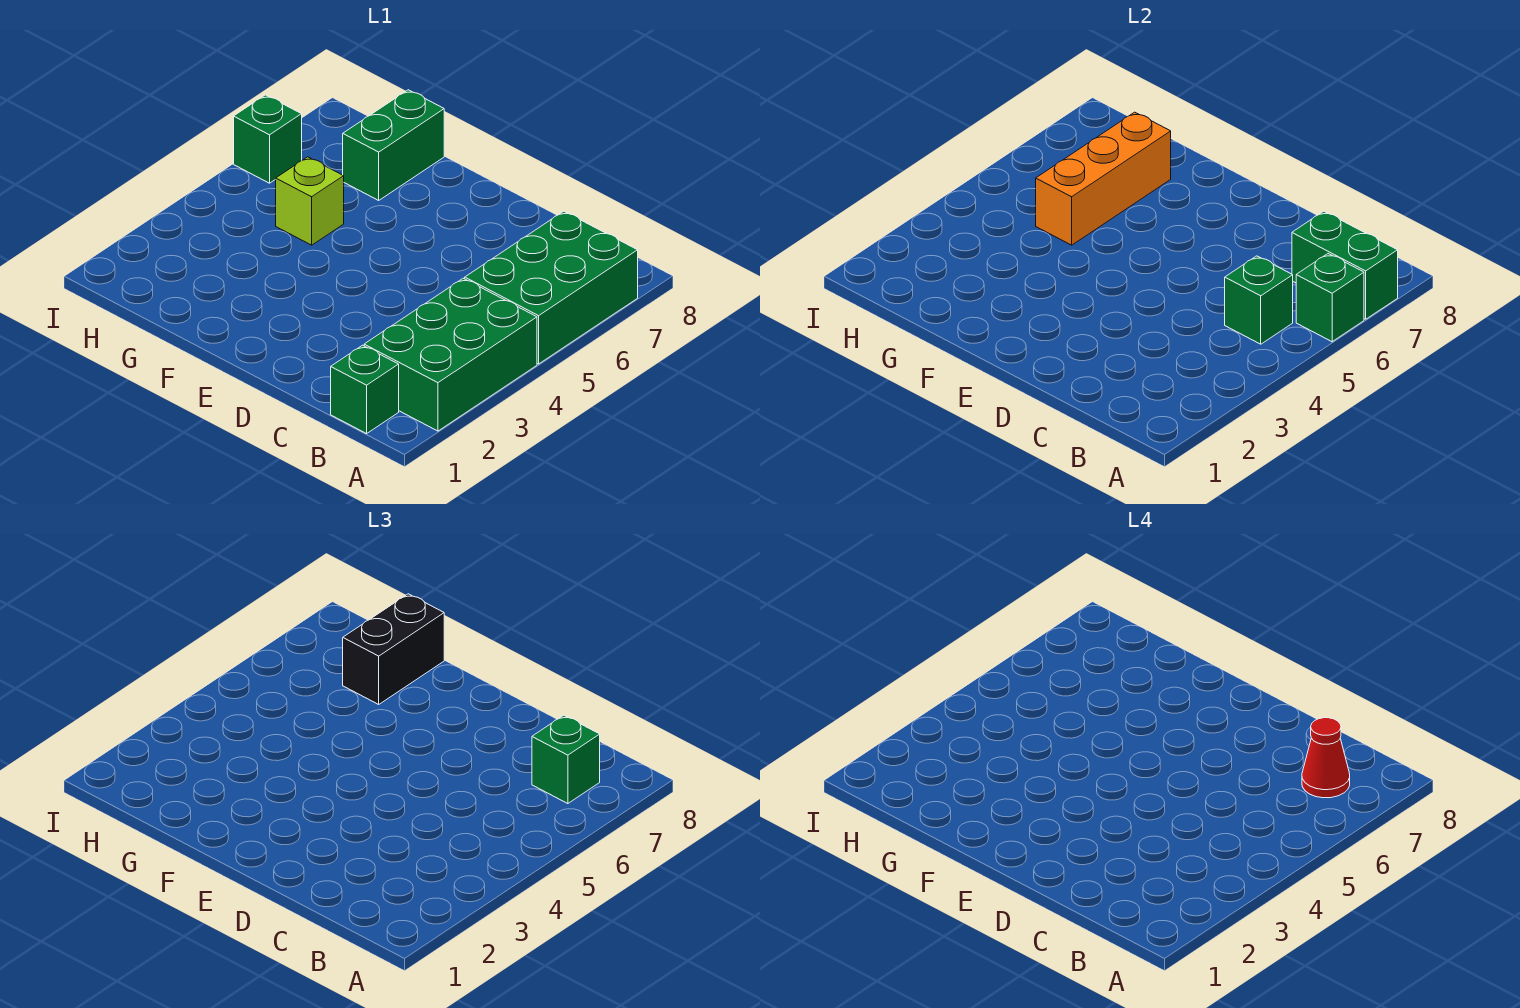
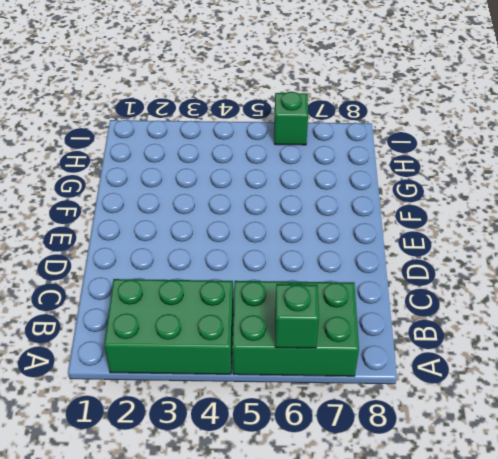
none -> green brick B1 level 1
none -> lime brick G5 level 1
none -> green brick G7:G8 level 1

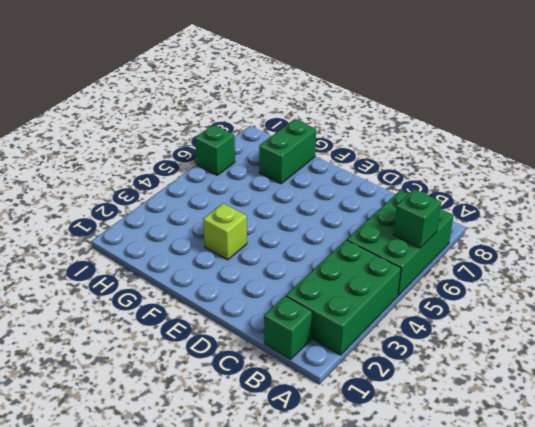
lime brick F3 level 1 -> lime brick G5 level 1
none -> green brick A7:B7 level 2
none -> green brick B5 level 2
none -> orange brick G5:G7 level 2

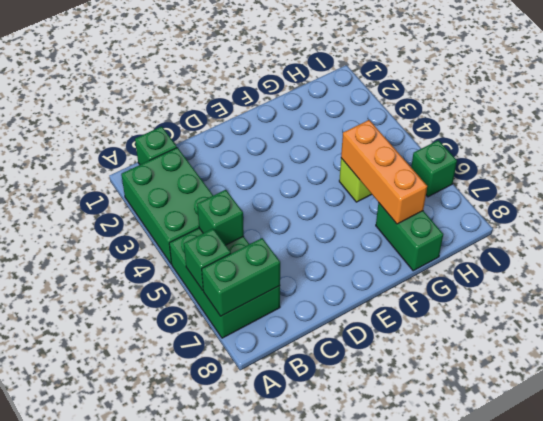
none -> green brick B7 level 3
none -> black brick G7:G8 level 3
none -> red cone B7 level 4

